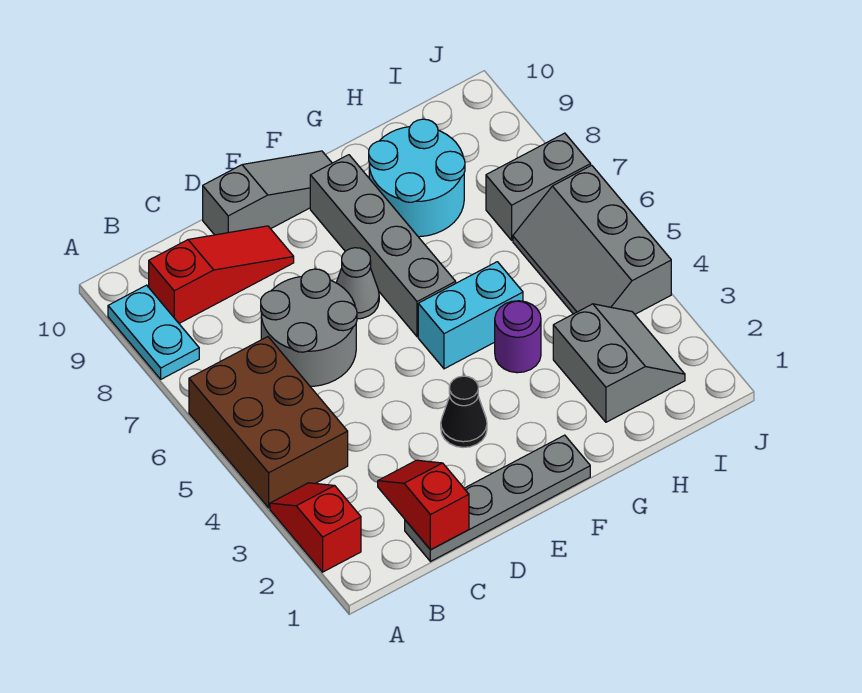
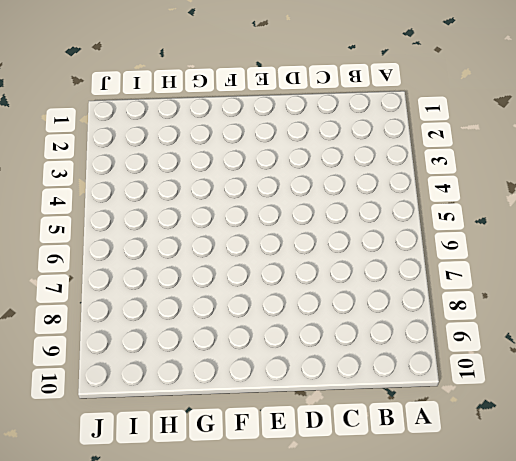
none -> red slope A2:A3 level 1 top 2
none -> brown brick A4:B6 level 1
none -> cyan plate A8:A9 level 1

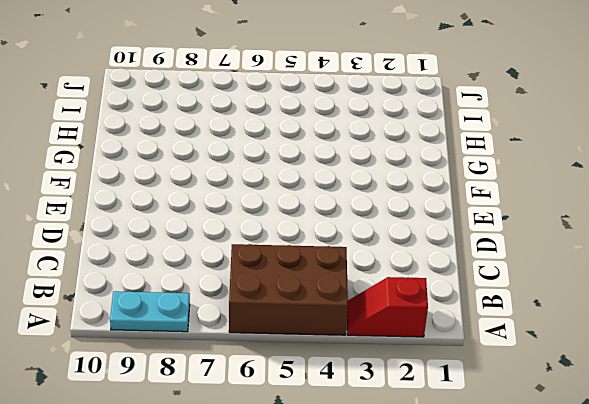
none -> red slope B9:D9 level 1 top B
none -> grey plate C1:F1 level 1
none -> grey round brick C6:D7 level 1

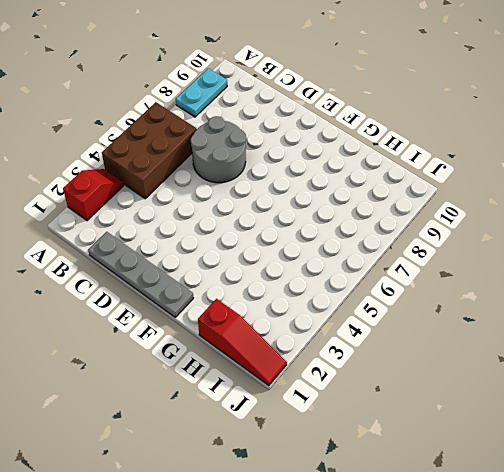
red slope H1:J1 level 1 top H -> red slope B9:D9 level 1 top B
none -> grey slope D10:F10 level 1 top D
none -> black cone E3 level 1
none -> grey cone E7 level 1

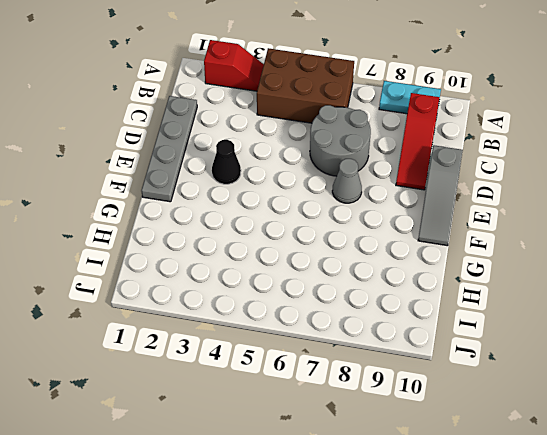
none -> cyan brick F5:G5 level 1
none -> grey brick F6:F9 level 1
none -> purple round brick G4 level 1

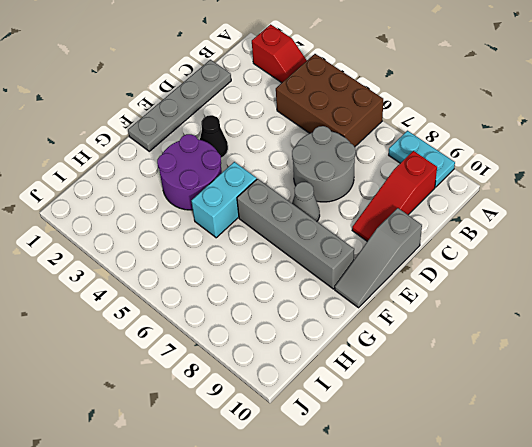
purple round brick F3:G4 level 1 -> purple round brick G4 level 1
none -> cyan round brick G8:H9 level 1
none -> grey slope H2:I3 level 1 top H
none -> grey slope I4:J6 level 1 top J

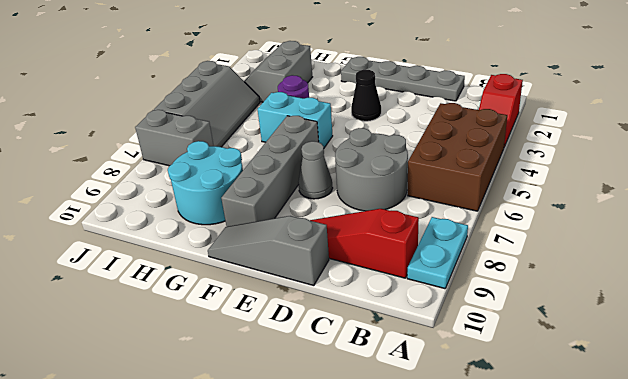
none -> red slope C1:C2 level 2 top 1

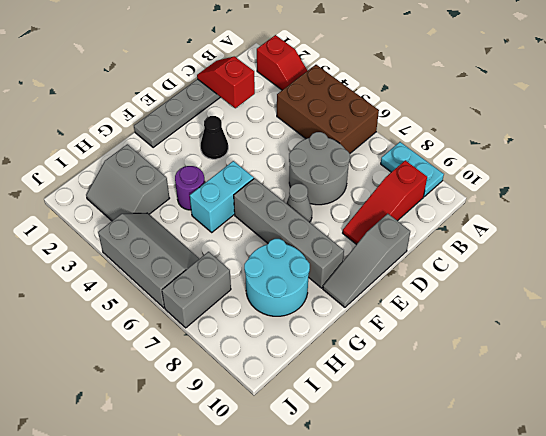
red slope C1:C2 level 2 top 2 -> red slope C1:C2 level 2 top 1

